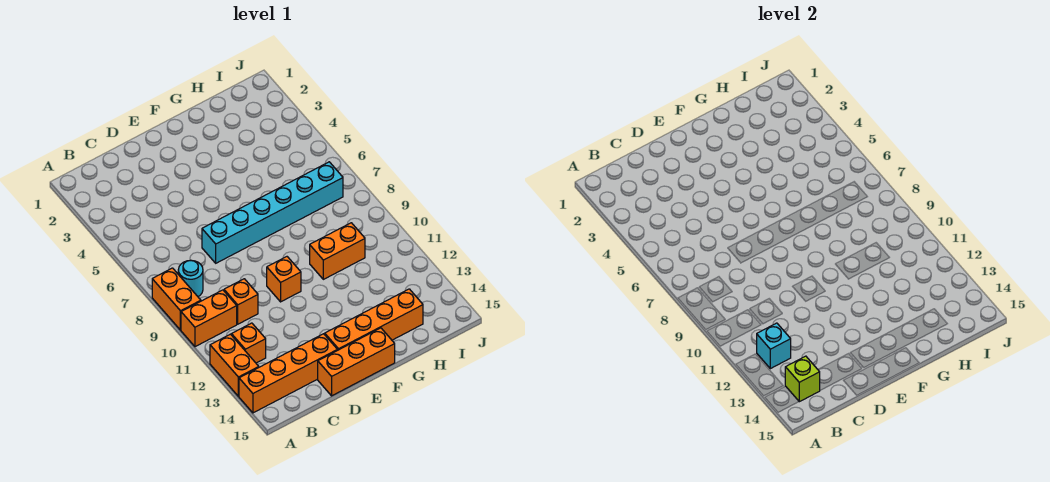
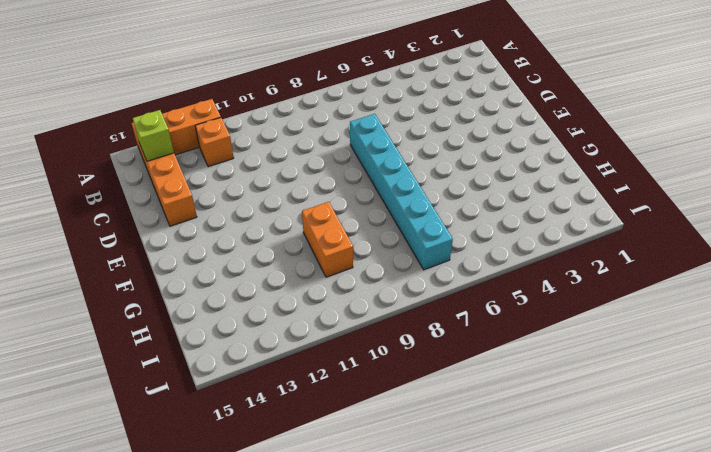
none -> orange brick A8:A9 level 1
none -> orange brick A10:B10 level 1
none -> cyan round brick B8 level 1

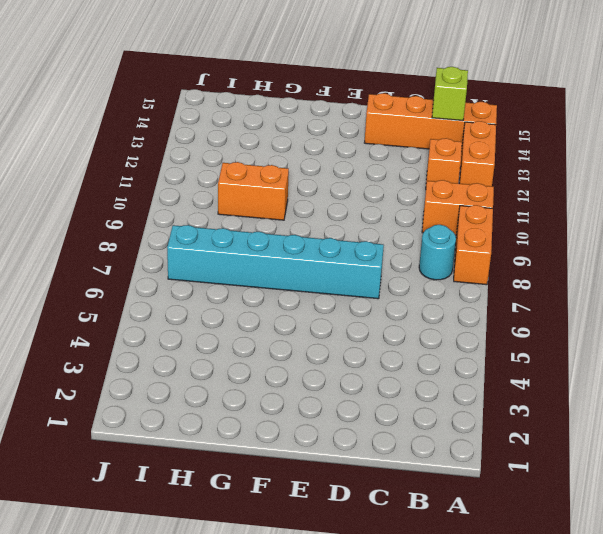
none -> orange brick C10 level 1
none -> orange brick D15:F15 level 1
none -> orange brick E10 level 1

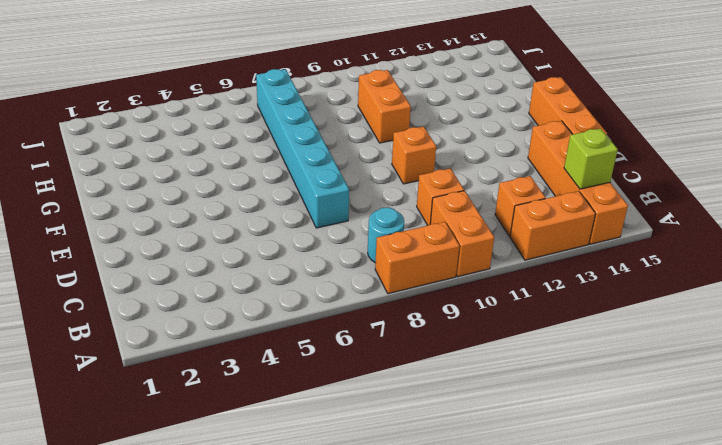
none -> orange brick E14:H14 level 1
none -> cyan brick B12 level 2

